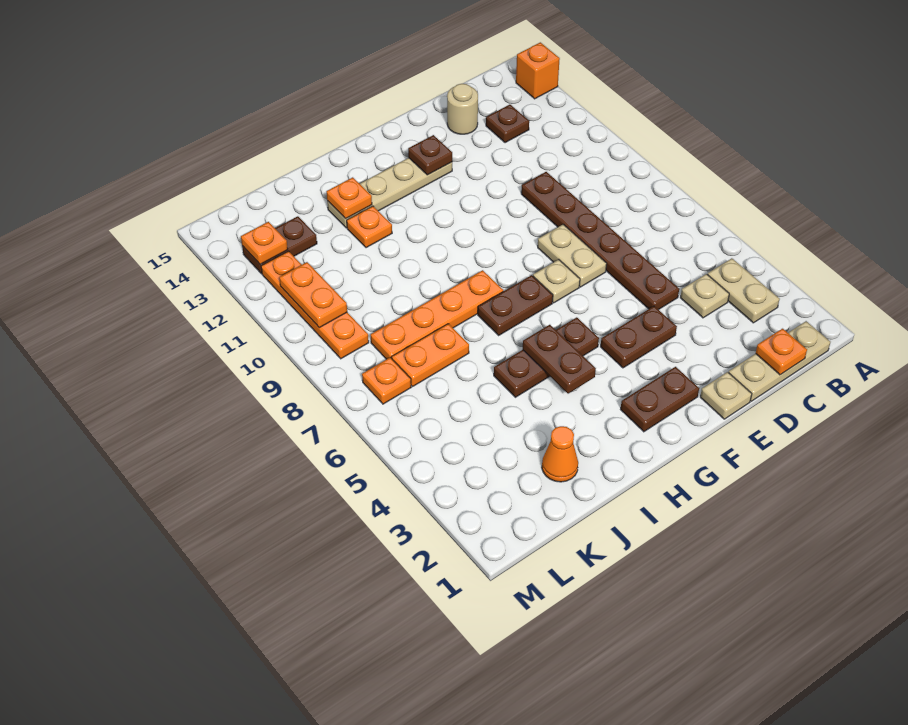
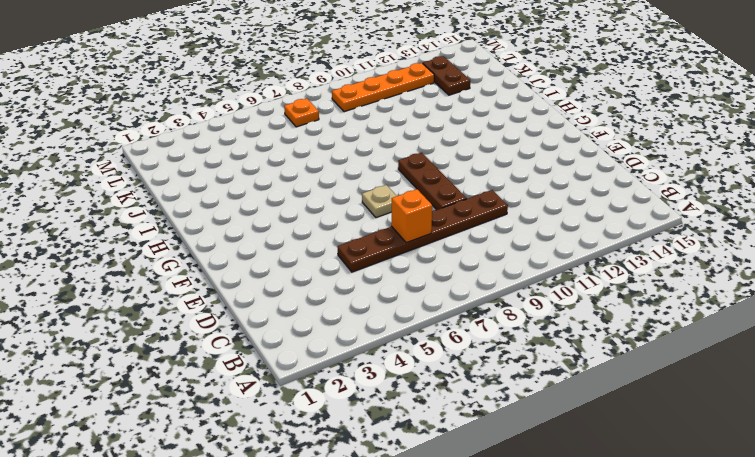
orange brick D7 level 2 -> orange brick A14 level 1
brown plate E9:G9 level 1 -> brown plate G5:I5 level 1
none -> tan plate B1:D1 level 1
none -> tan plate B3:B4 level 1
none -> tan plate C4 level 1

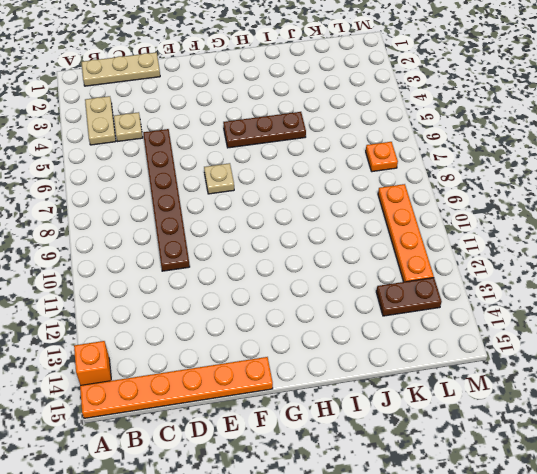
orange plate A15:F15 level 1 -> none
none -> brown plate C13 level 1
none -> tan round brick D14 level 1
none -> tan plate E1 level 1

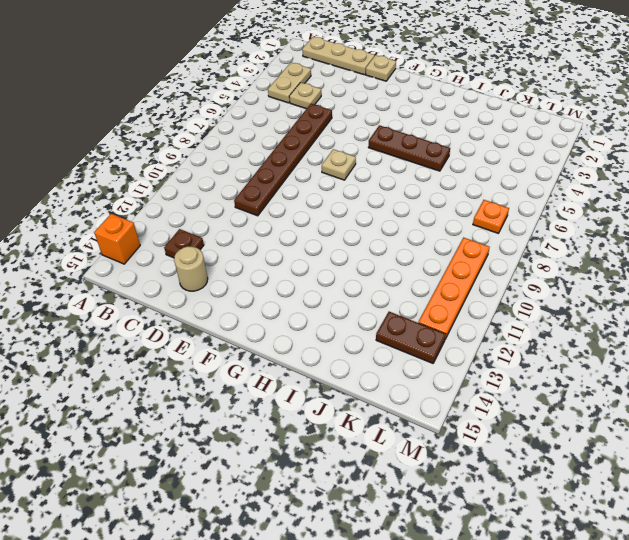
none -> brown plate E4:F4 level 1
none -> tan plate E7:E8 level 1
none -> brown plate F2:G2 level 1

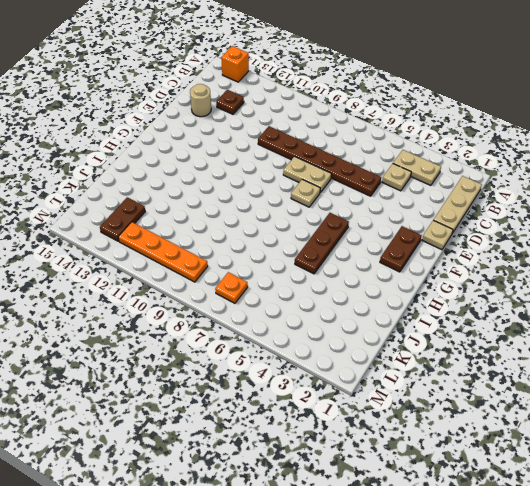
none -> brown plate E4:F4 level 1
none -> tan plate F13:I13 level 1
none -> brown plate G7:H7 level 1

